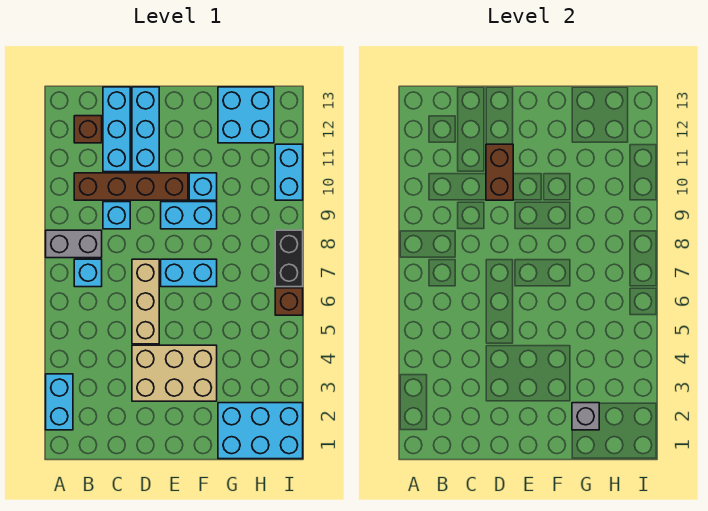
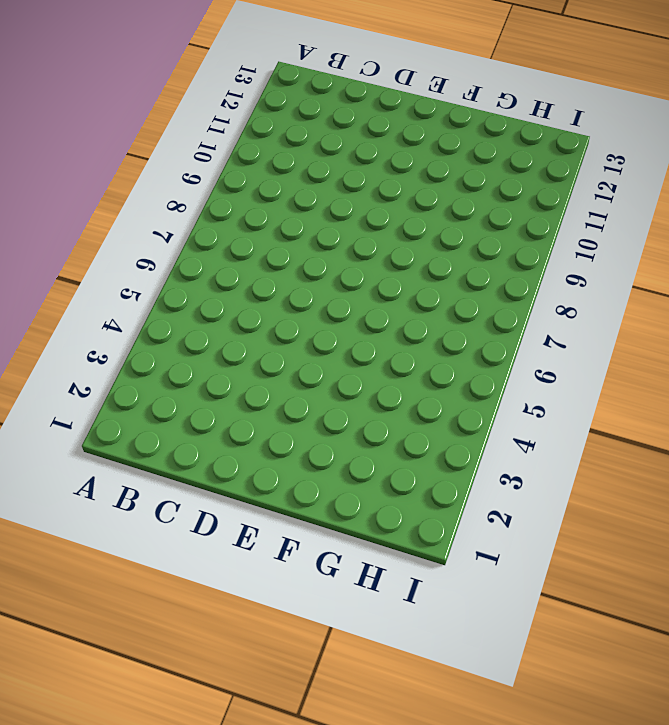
none -> cyan brick A2:A3 level 1
none -> grey brick A8:B8 level 1
none -> cyan brick B7 level 1

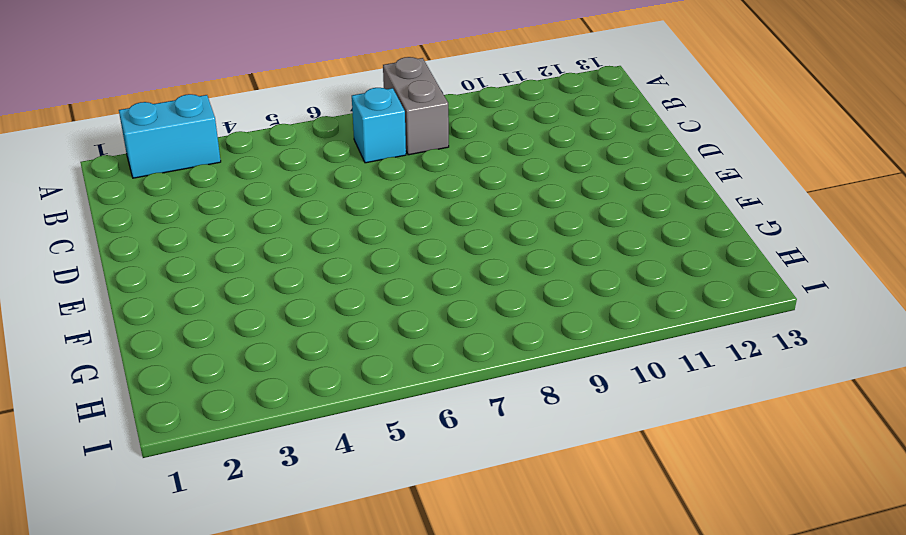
none -> brown brick B10:E10 level 1
none -> brown brick B12 level 1
none -> cyan brick C9 level 1

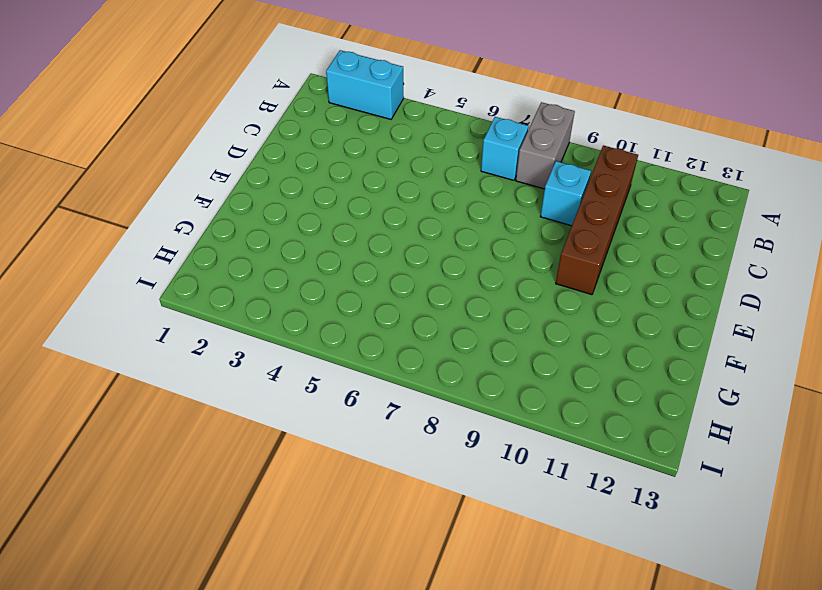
none -> brown brick B12 level 1
none -> cyan brick C11:C13 level 1
none -> tan brick D3:F4 level 1

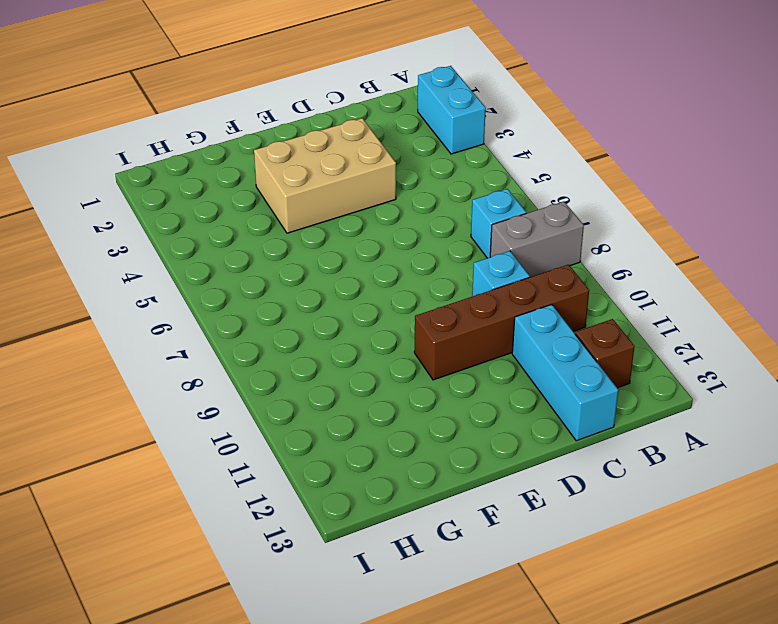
none -> tan brick D5:D7 level 1
none -> cyan brick D11:D13 level 1
none -> cyan brick E7:F7 level 1

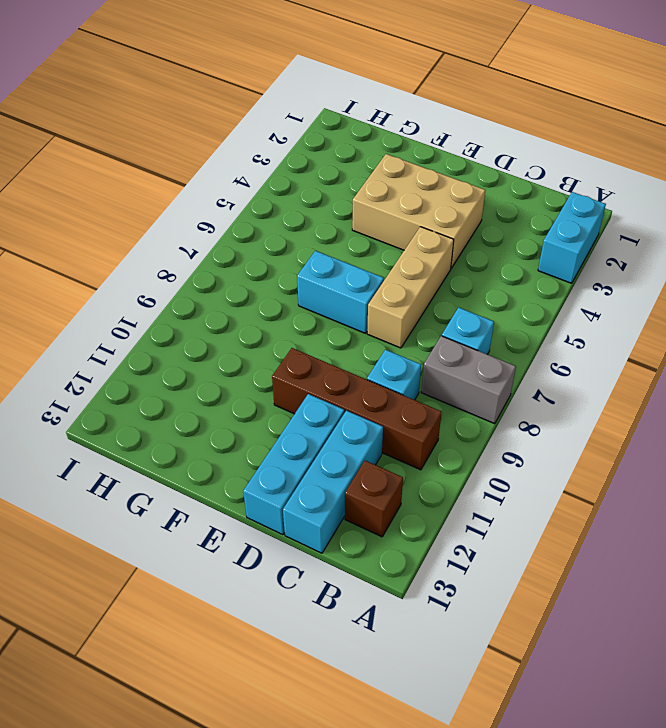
none -> cyan brick E9:F9 level 1
none -> cyan brick F10 level 1
none -> cyan brick G1:I2 level 1

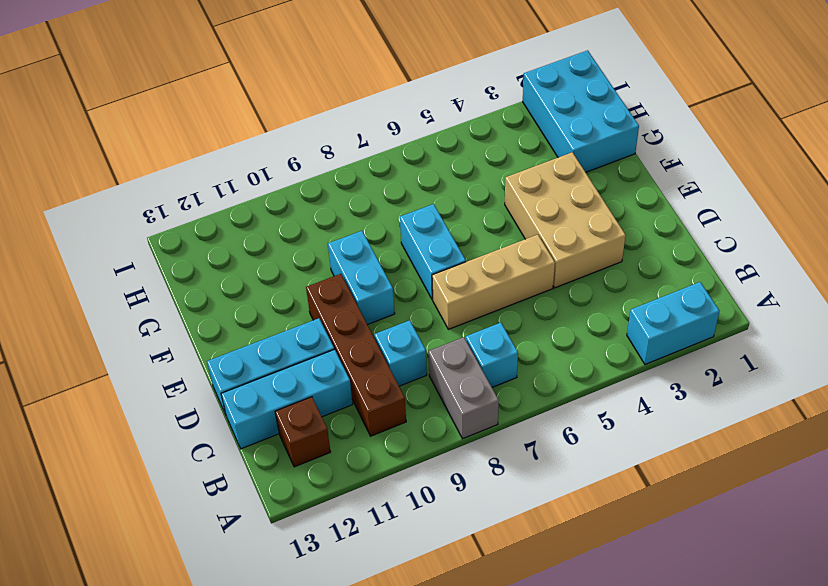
none -> cyan brick F10 level 1
none -> cyan brick G12:H13 level 1
none -> brown brick I6 level 1

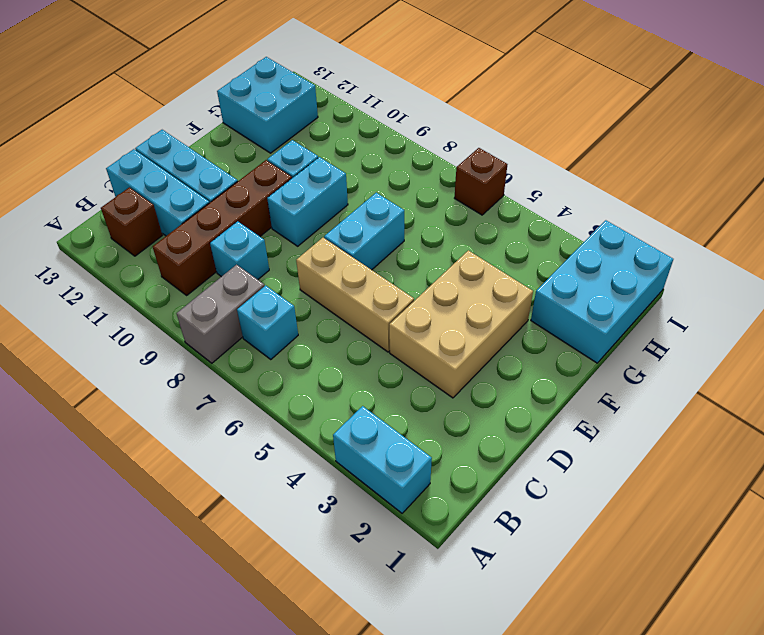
none -> black brick I7:I8 level 1
none -> cyan brick I10:I11 level 1
none -> brown brick D10:D11 level 2

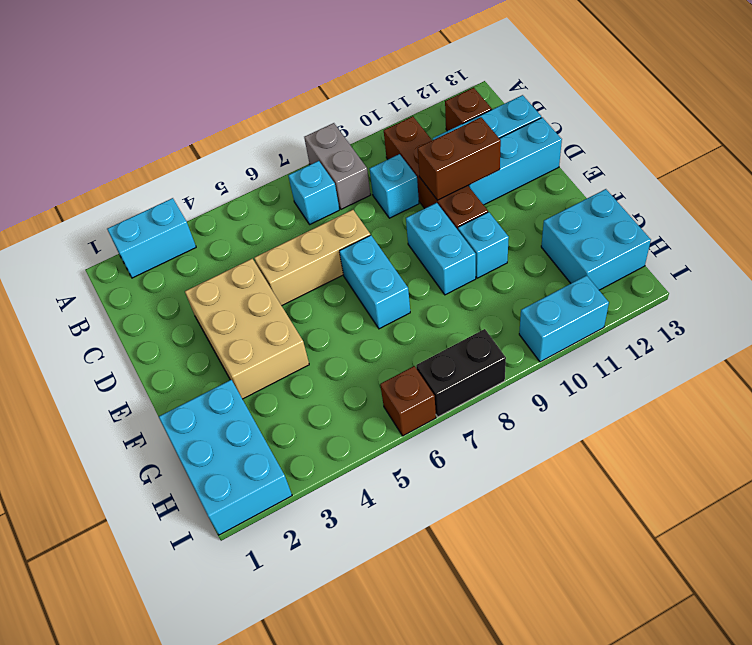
none -> grey brick G2 level 2

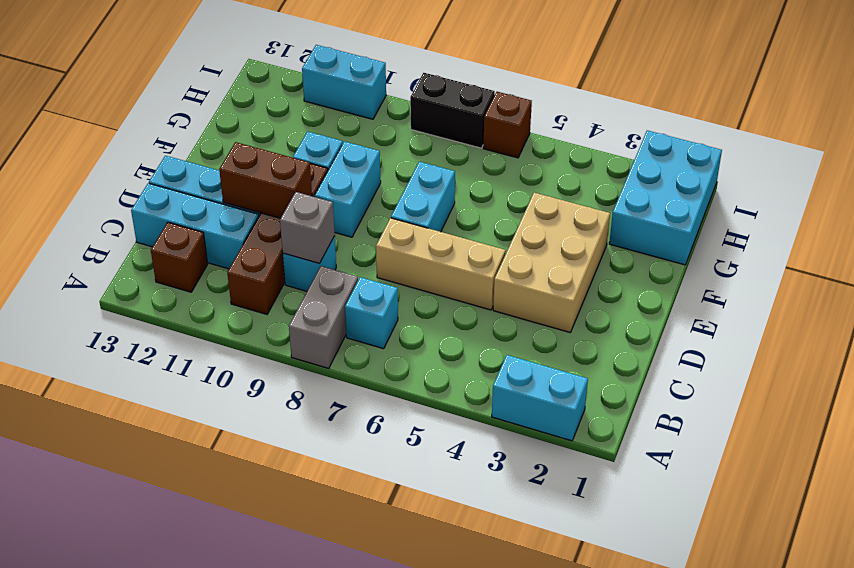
grey brick C9 level 2 -> grey brick G2 level 2
none -> cyan brick G12:H13 level 1

